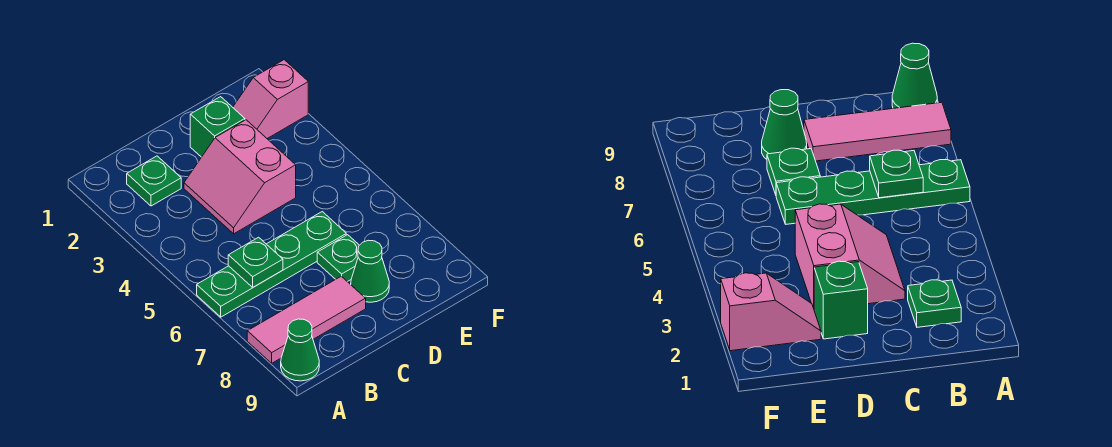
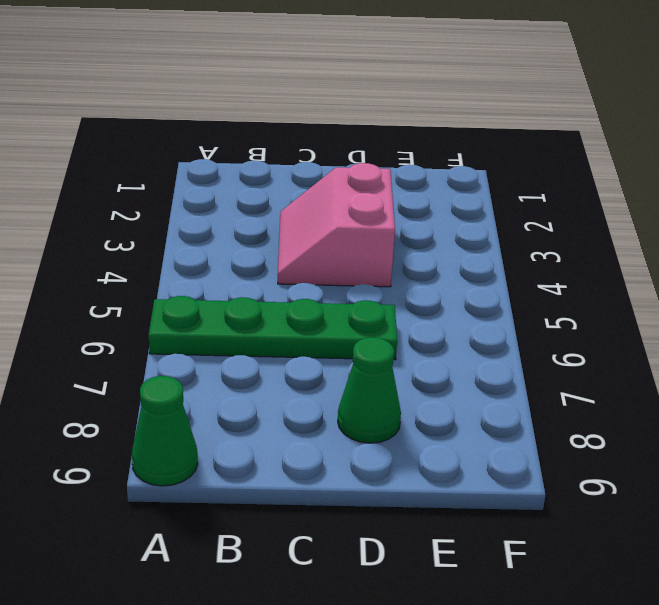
none -> pink tile A8:C8 level 1
none -> green plate B2 level 1

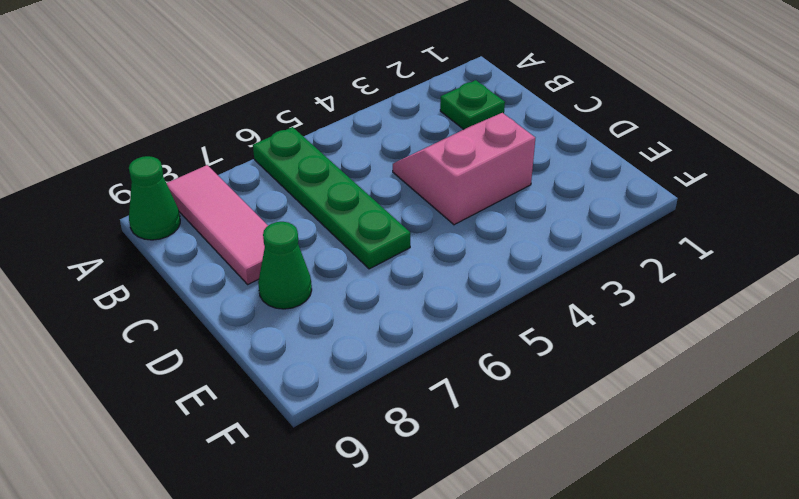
none -> green brick D2 level 1
none -> green plate D7 level 1

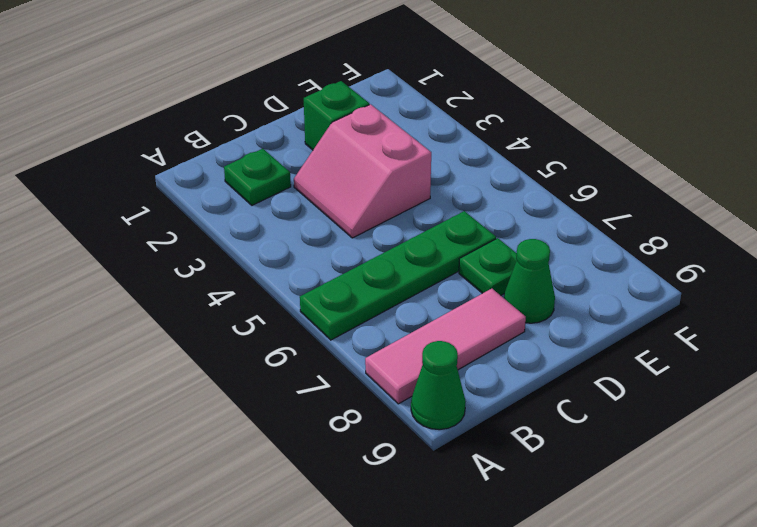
none -> pink slope E2:F2 level 1 top F
none -> green plate B6 level 2

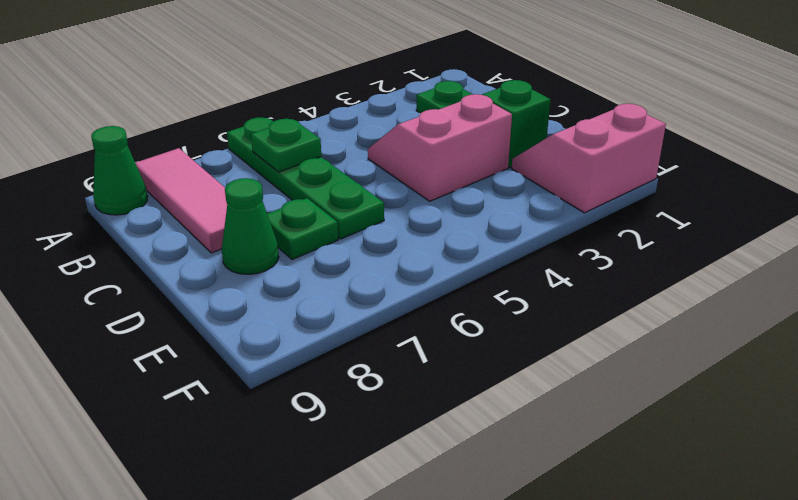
pink slope E1:F2 level 1 top F -> pink slope E2:F2 level 1 top F

